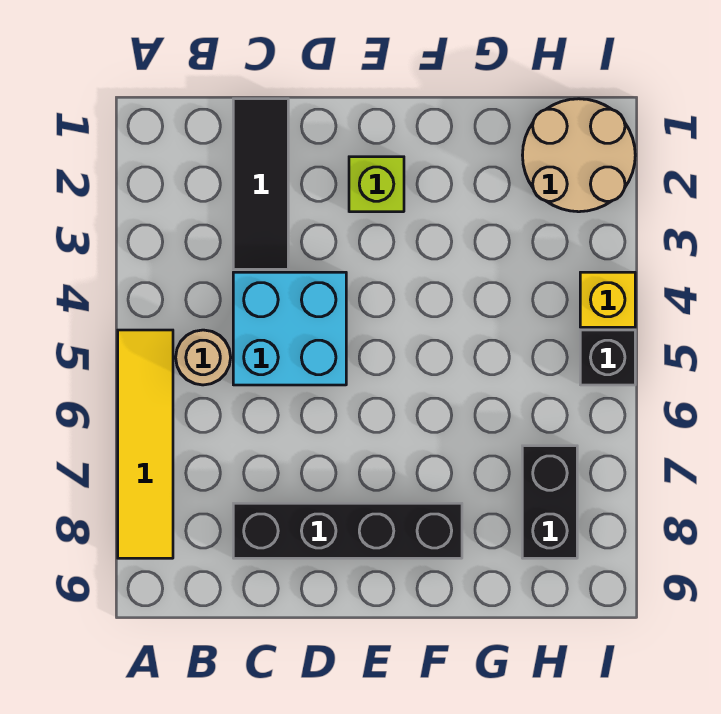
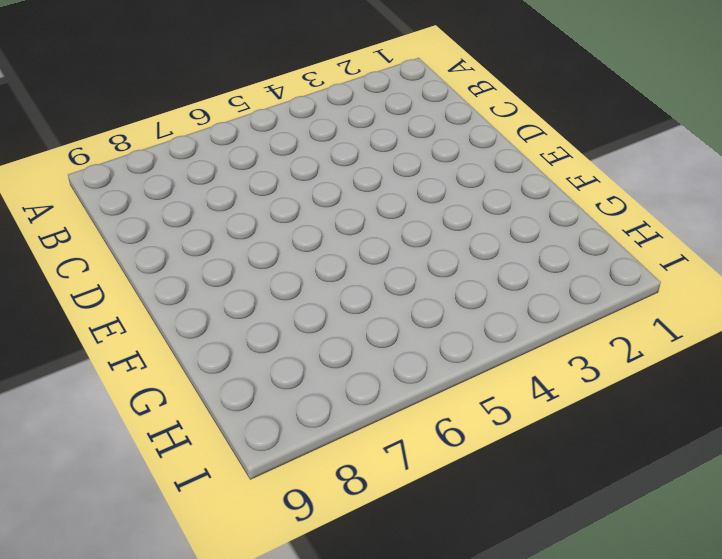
none -> yellow tile A5:A8 level 1
none -> tan round brick B5 level 1

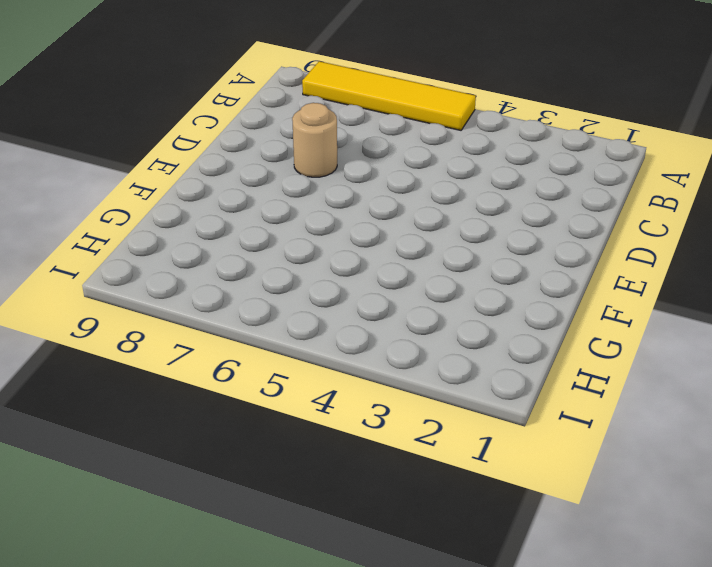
tan round brick D7 level 1 -> tan round brick B5 level 1
none -> black tile C1:C3 level 1
none -> cyan brick C4:D5 level 1

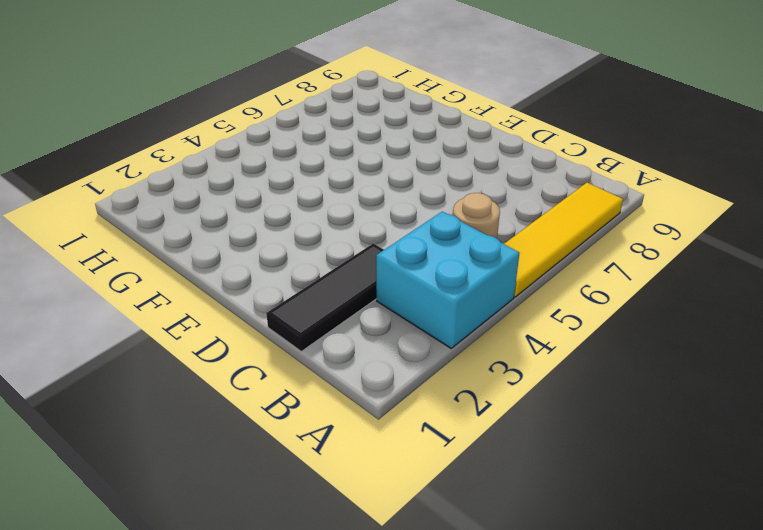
cyan brick A3:B4 level 1 -> cyan brick C4:D5 level 1
none -> black brick C8:F8 level 1
none -> lime brick E2 level 1

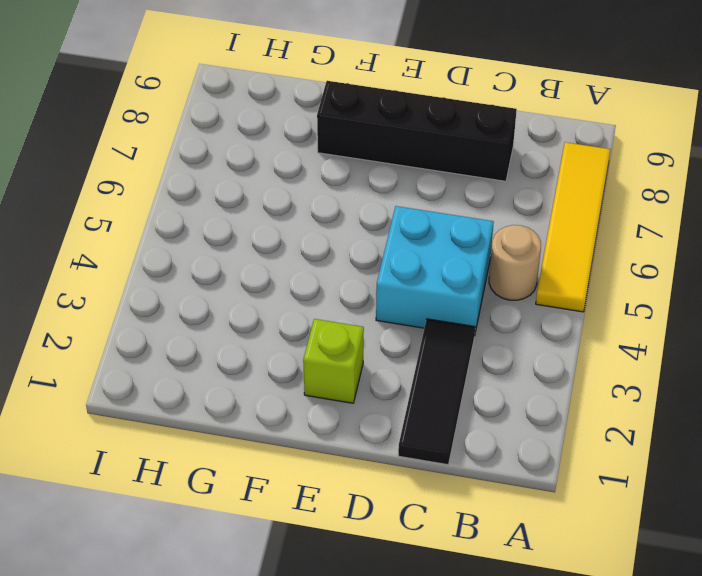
none -> tan round brick H1:I2 level 1
none -> black brick H7:H8 level 1

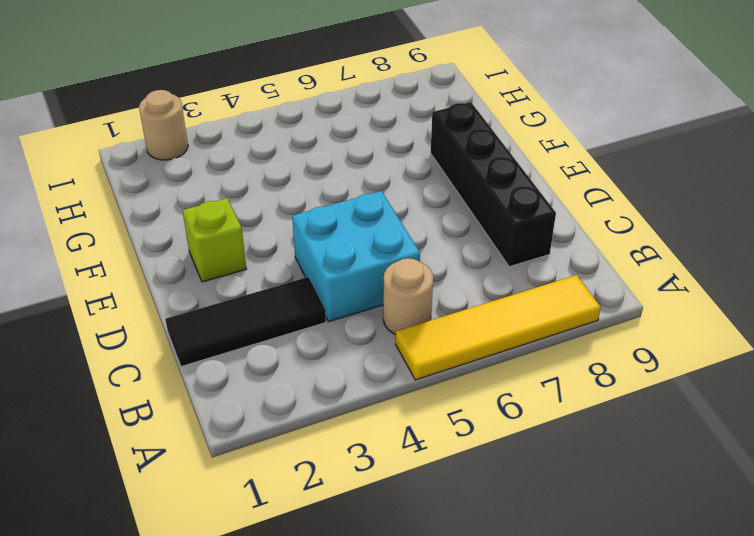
tan round brick I2 level 1 -> tan round brick H1:I2 level 1
none -> black brick H7:H8 level 1
none -> yellow brick I4 level 1

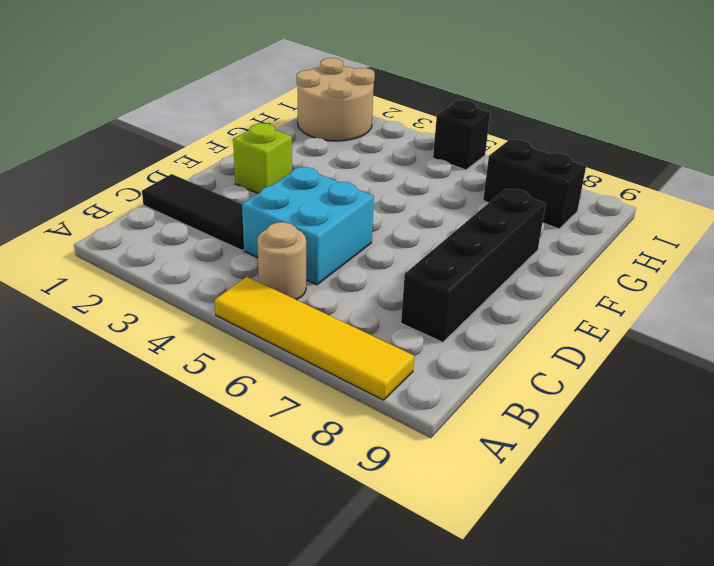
none -> yellow brick I4 level 1

